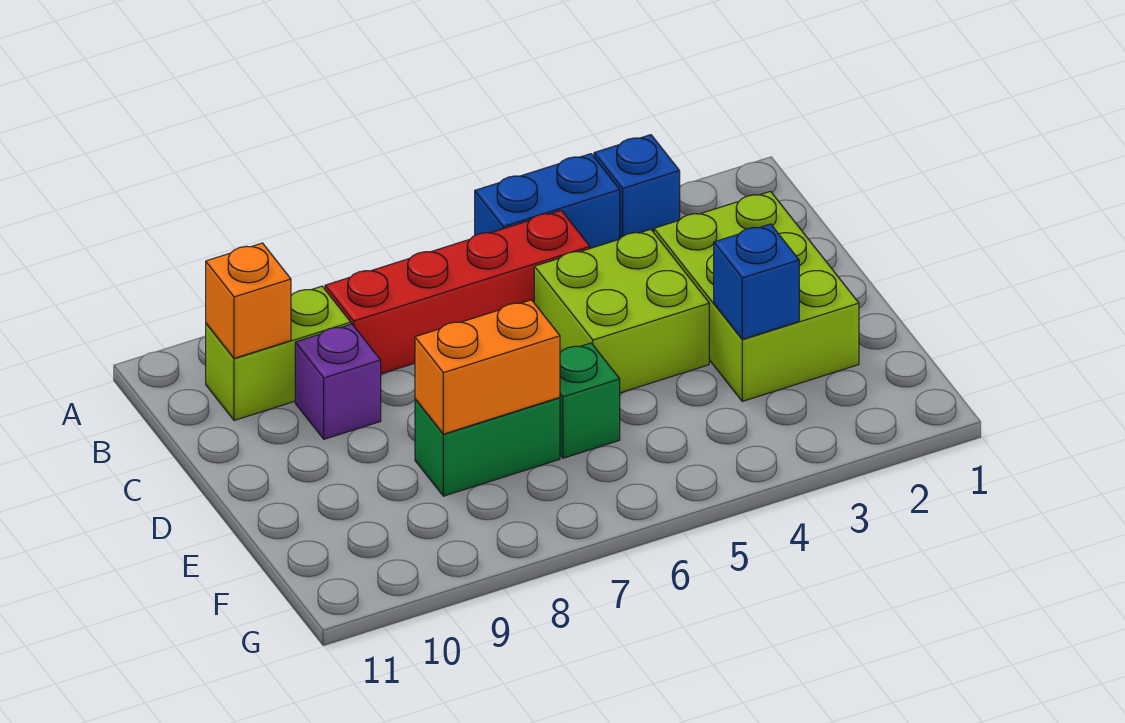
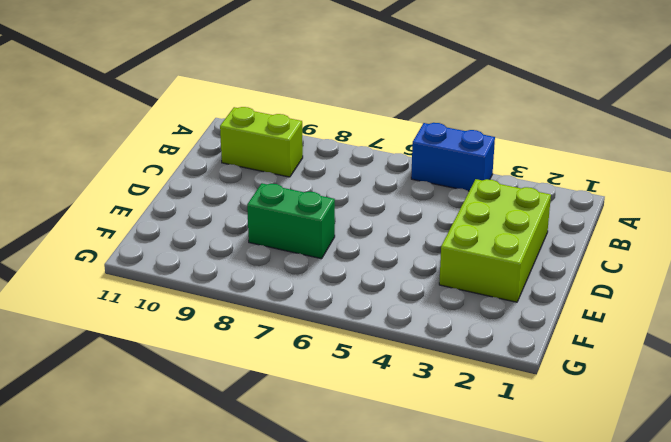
none -> blue brick A3 level 1
none -> red brick B5:B8 level 1
none -> lime brick C4:D5 level 1

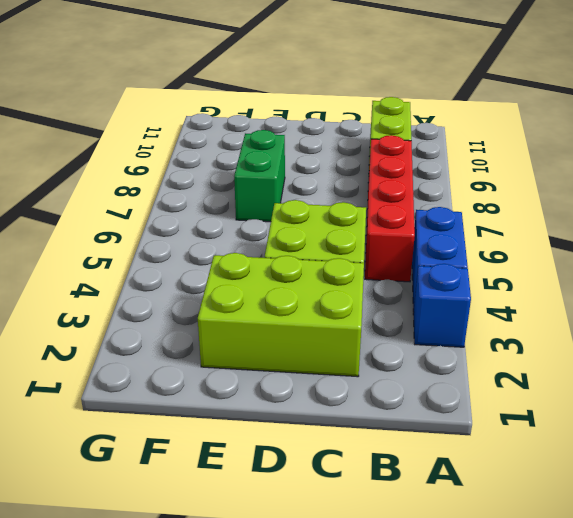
none -> purple brick C9 level 1
none -> green brick E6 level 1
none -> orange brick B10 level 2

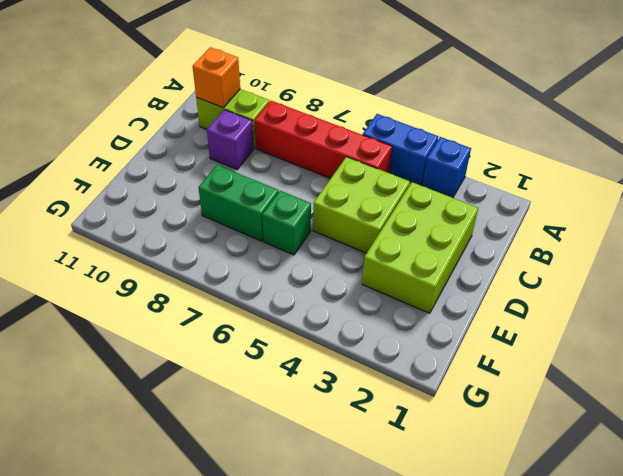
none -> blue brick E3 level 2
none -> orange brick E7:E8 level 2

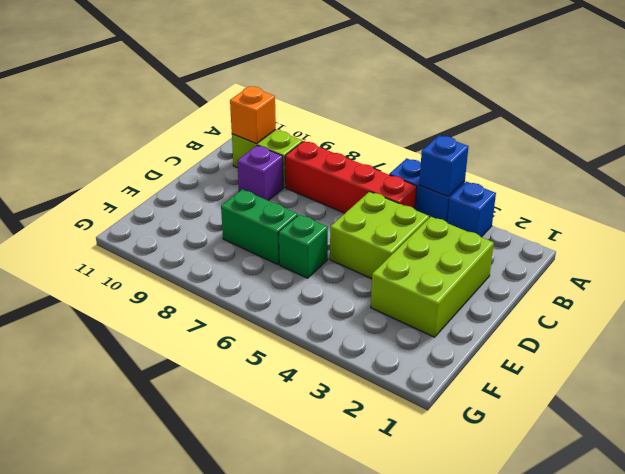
blue brick A4 level 2 -> blue brick E3 level 2
none -> orange brick E7:E8 level 2

